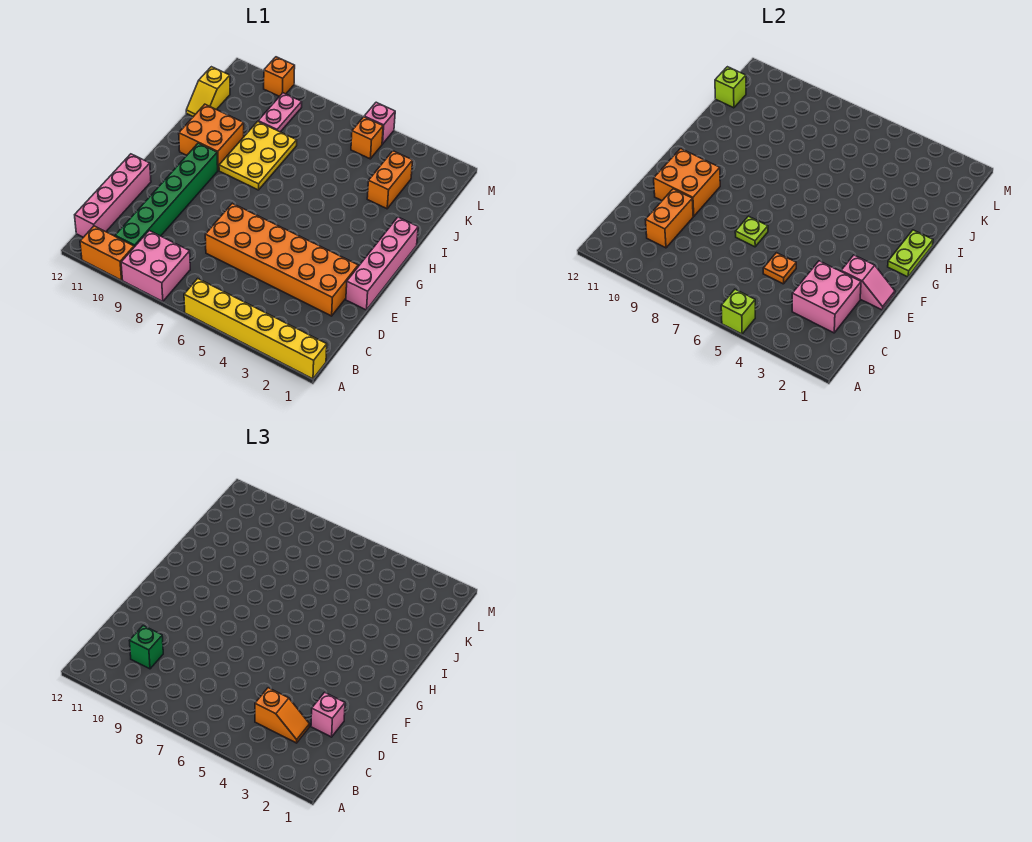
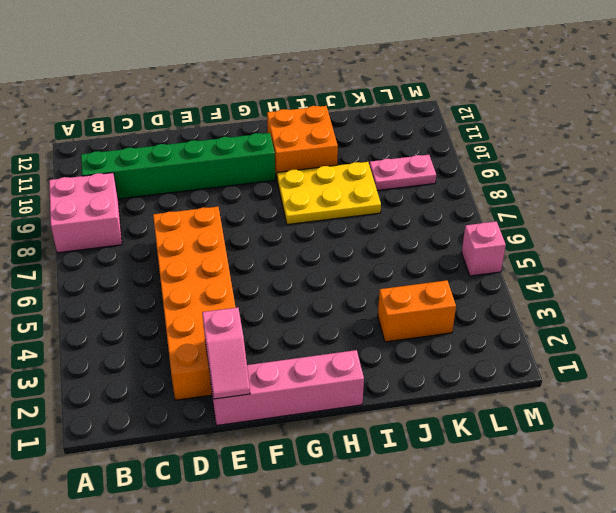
none -> yellow brick A1:A6 level 1
none -> orange brick A10:A11 level 1
none -> pink brick B12:E12 level 1

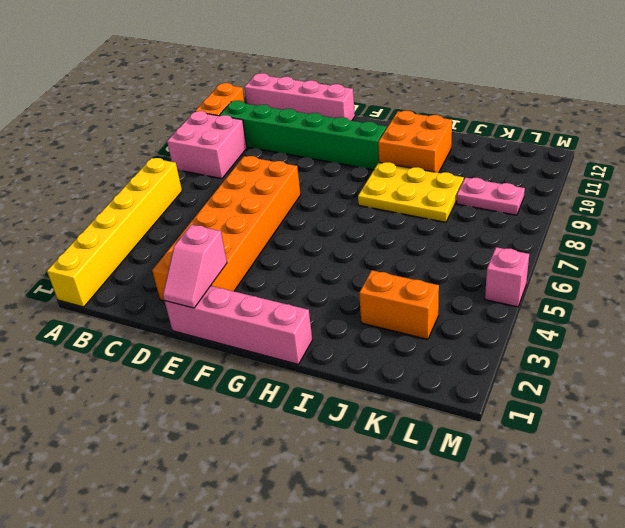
none -> yellow slope J12:K12 level 1 top K
none -> orange brick L5 level 1
none -> orange brick M10 level 1

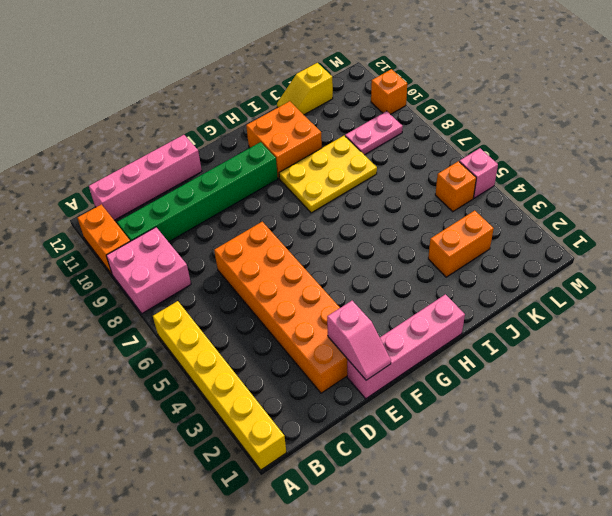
none -> lime brick A5 level 2
none -> pink brick C2:D3 level 2
none -> orange brick C10:D10 level 2

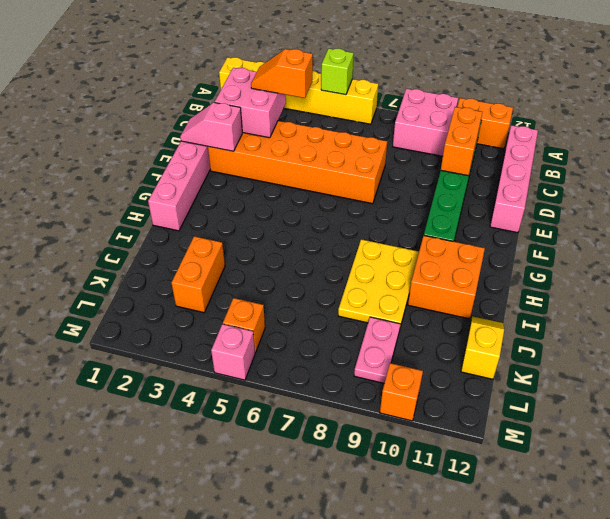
none -> orange plate D5 level 2
none -> lime plate E7 level 2
none -> orange brick E10:F11 level 2

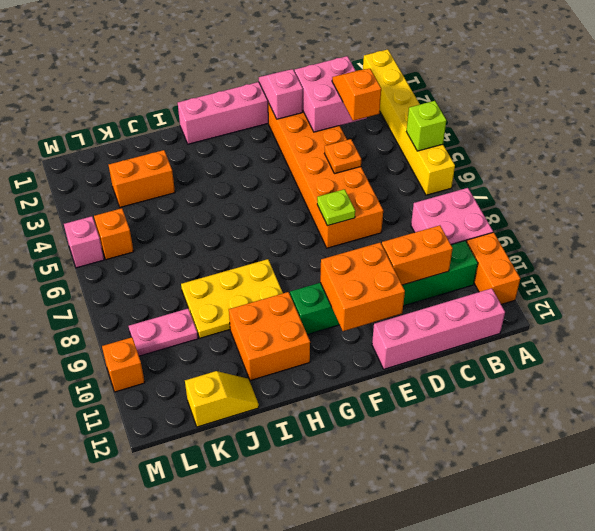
none -> lime plate G1:H1 level 2
none -> lime brick K12 level 2
none -> green brick C10 level 3

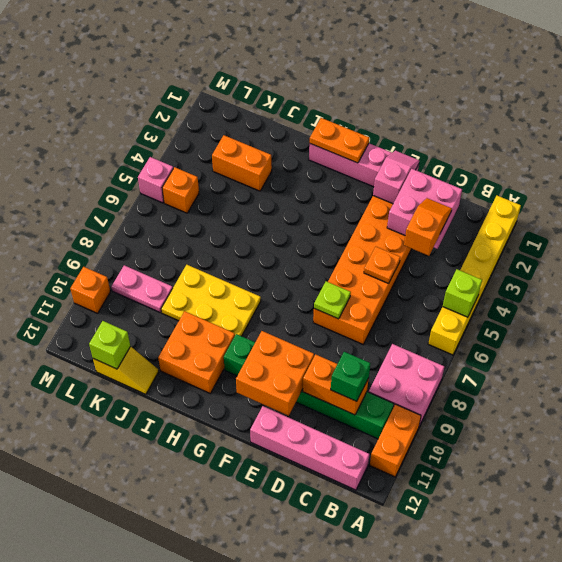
orange plate G1:H1 level 2 -> lime plate G1:H1 level 2
none -> pink brick D2 level 3

